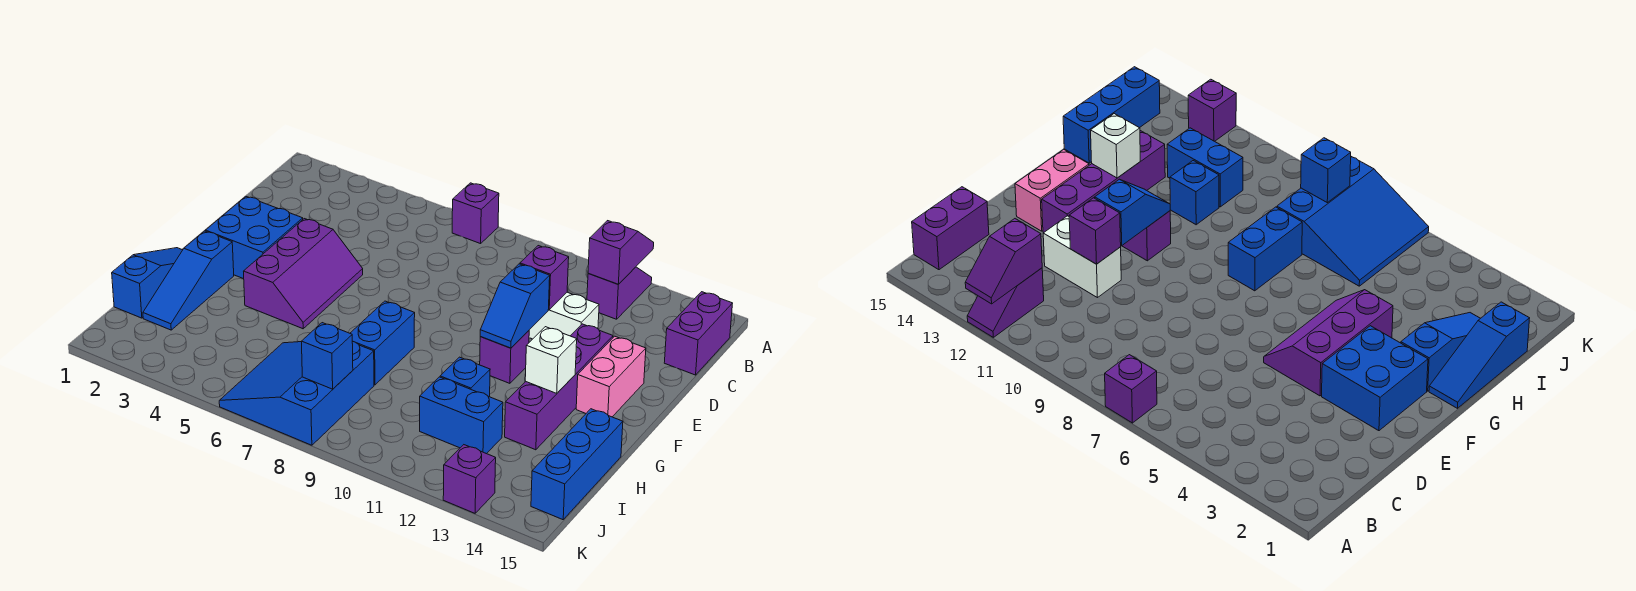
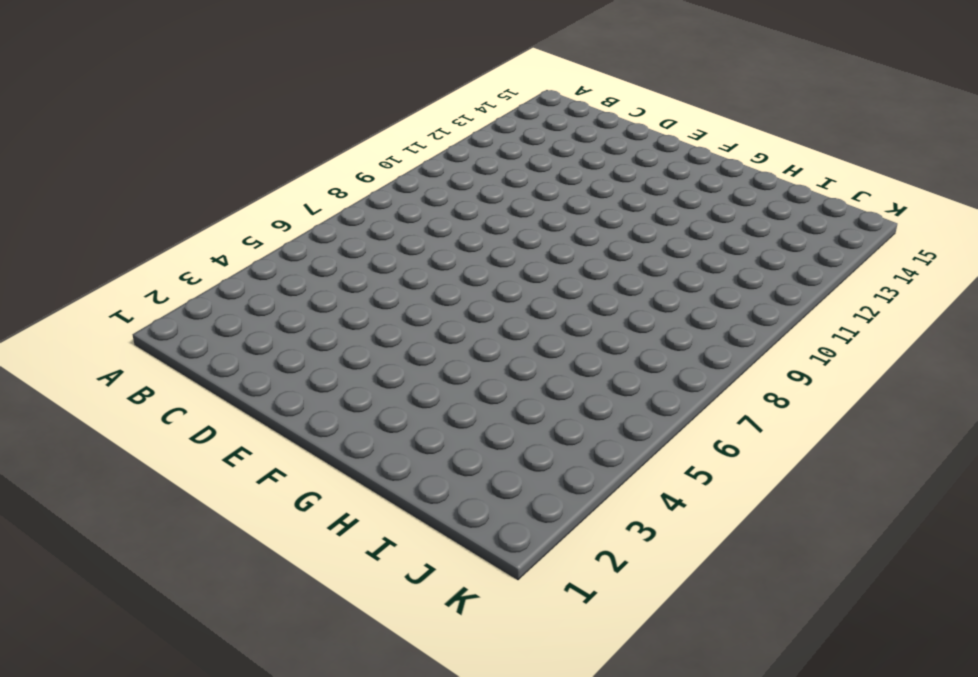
none -> purple brick A7 level 1
none -> purple slope A12:B12 level 1 top B
none -> purple brick B15:C15 level 1

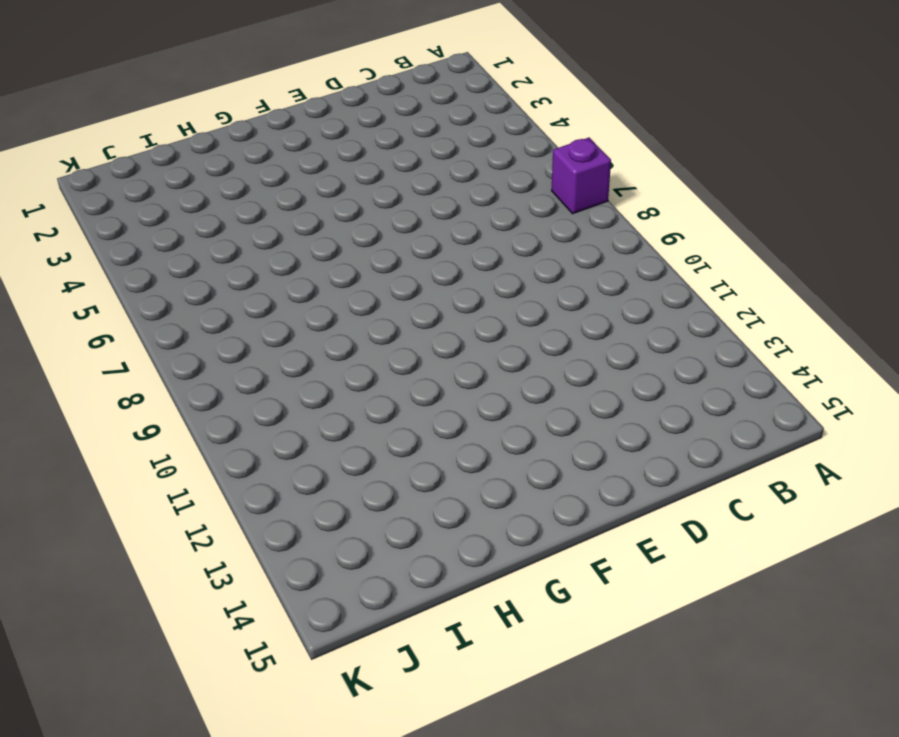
none -> purple slope A12:B12 level 1 top B
none -> purple brick B15:C15 level 1
none -> white brick D11:D12 level 1

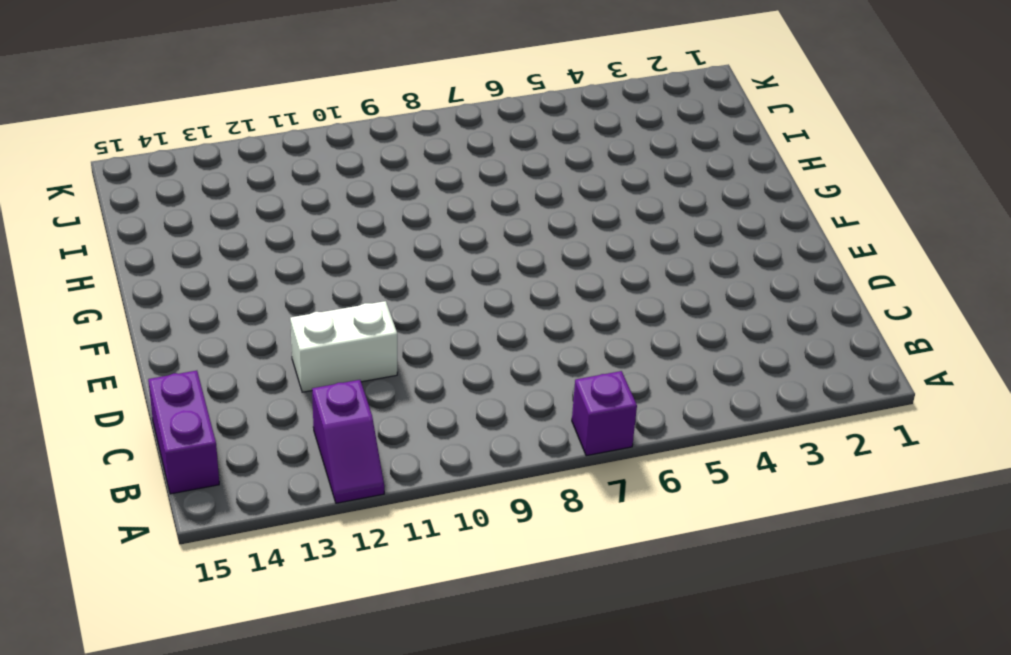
none -> blue brick E2:F3 level 1
none -> purple slope E4:G5 level 1 top 4
none -> purple brick E13:H13 level 1

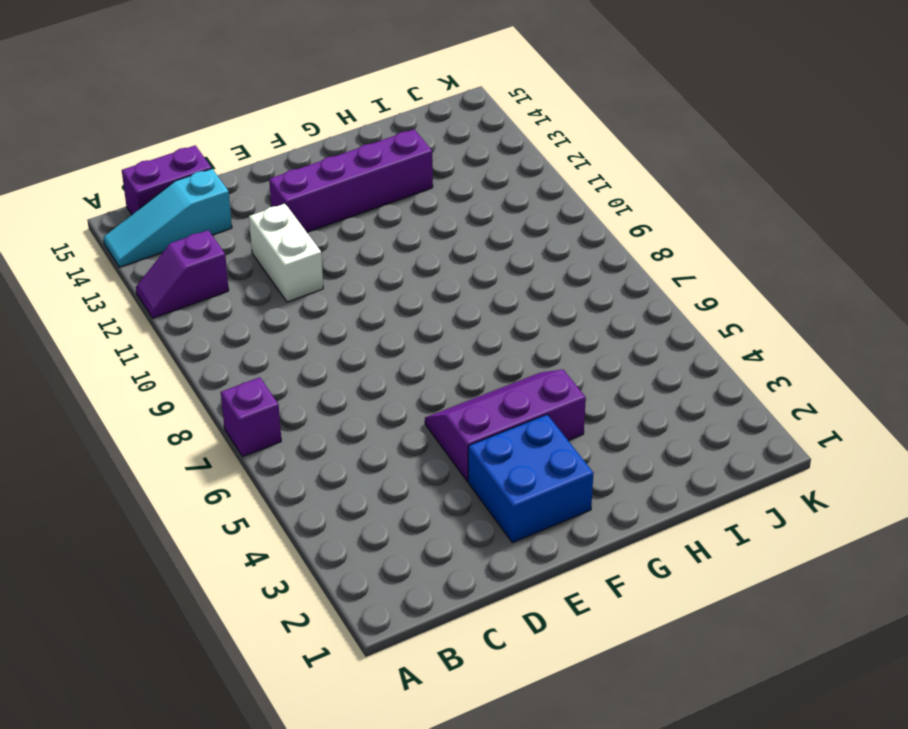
cyan slope A14:C14 level 1 top C -> none
none -> pink brick E14:F14 level 1
none -> purple brick F11 level 1
none -> blue slope G1:I1 level 1 top I

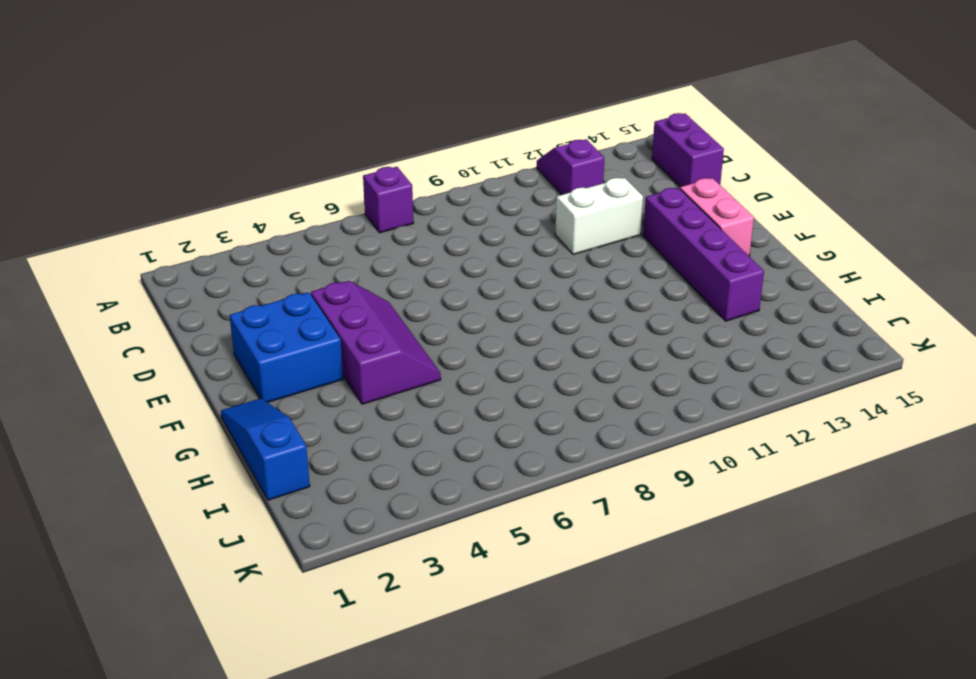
none -> purple brick F11 level 1
none -> blue slope G2:I2 level 1 top G
none -> blue brick G8:H8 level 1

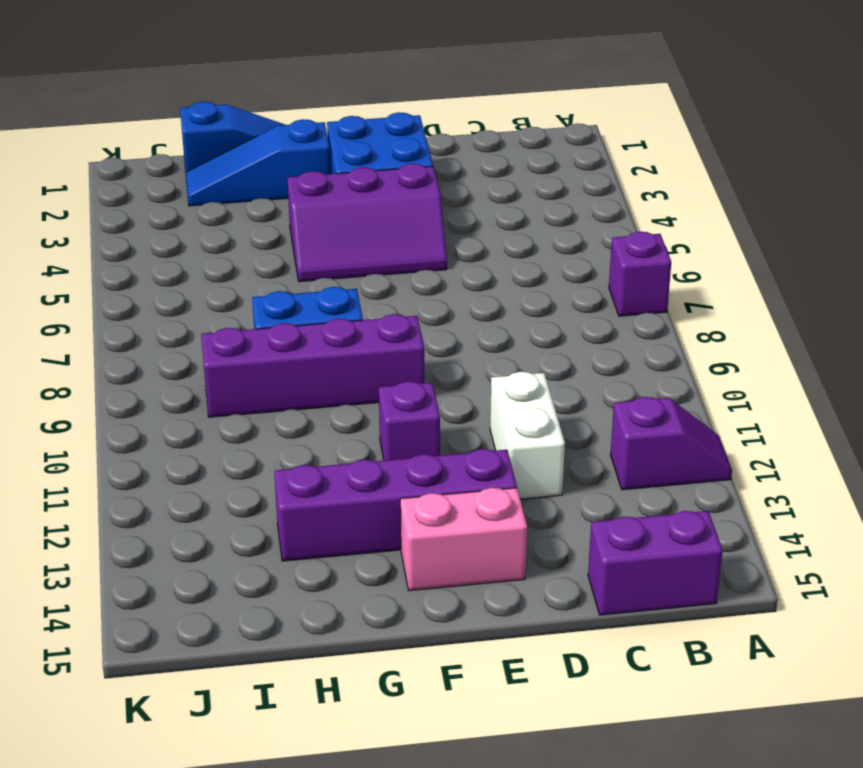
purple brick F9:I9 level 1 -> none
none -> blue brick H11 level 1
none -> blue brick H15:J15 level 1
none -> blue slope I6:K8 level 1 top 8

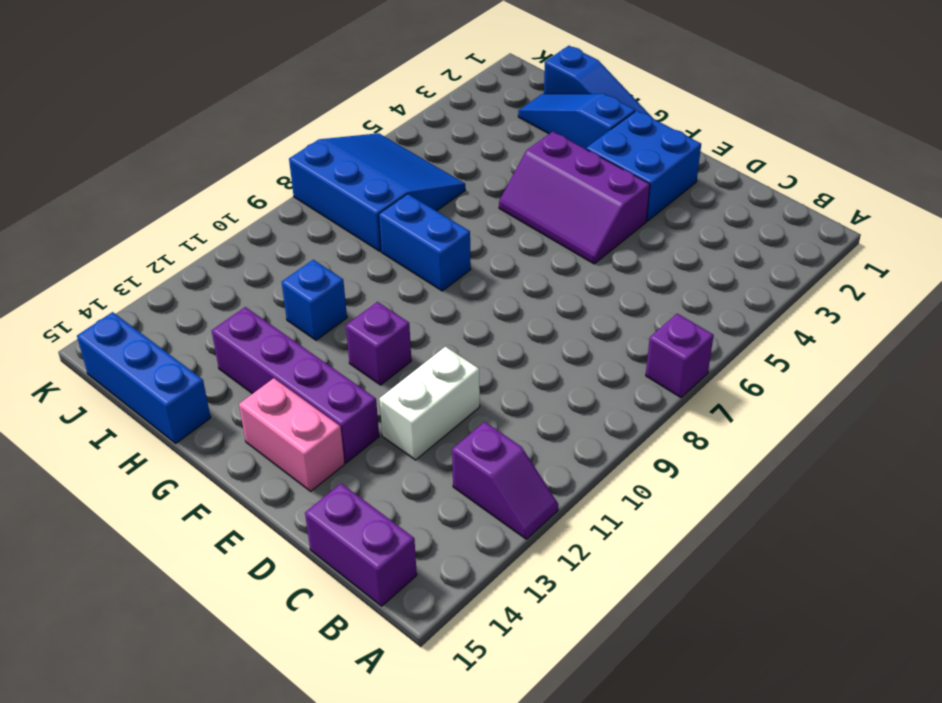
none -> blue brick I11:I12 level 1
none -> purple brick K13 level 1
none -> purple slope A12:B12 level 2 top B

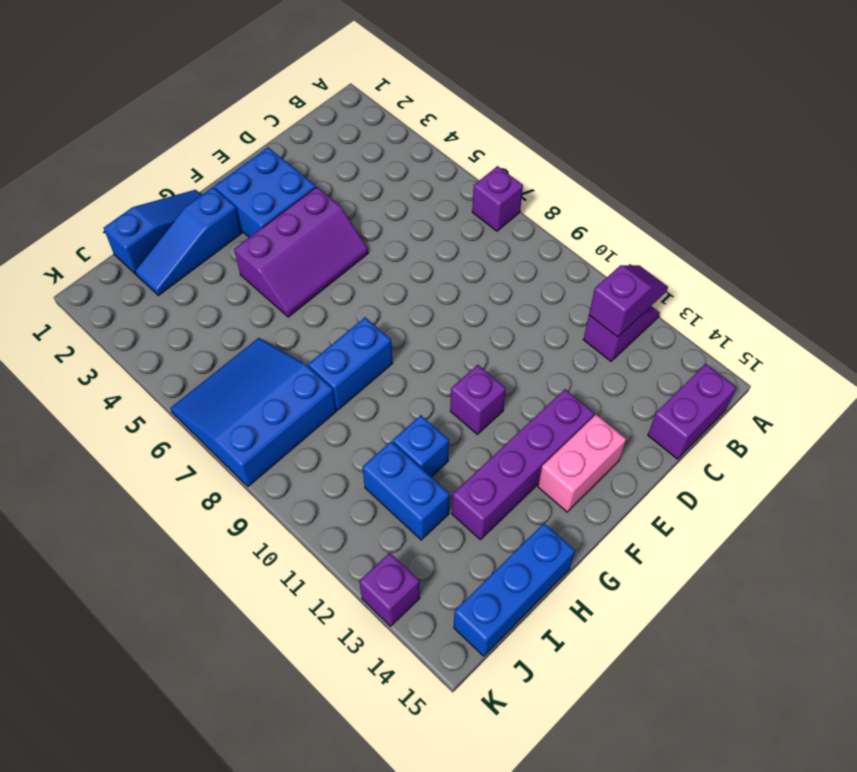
none -> white brick D11:D12 level 1
none -> purple brick D11 level 2
none -> blue slope E11:F11 level 2 top E

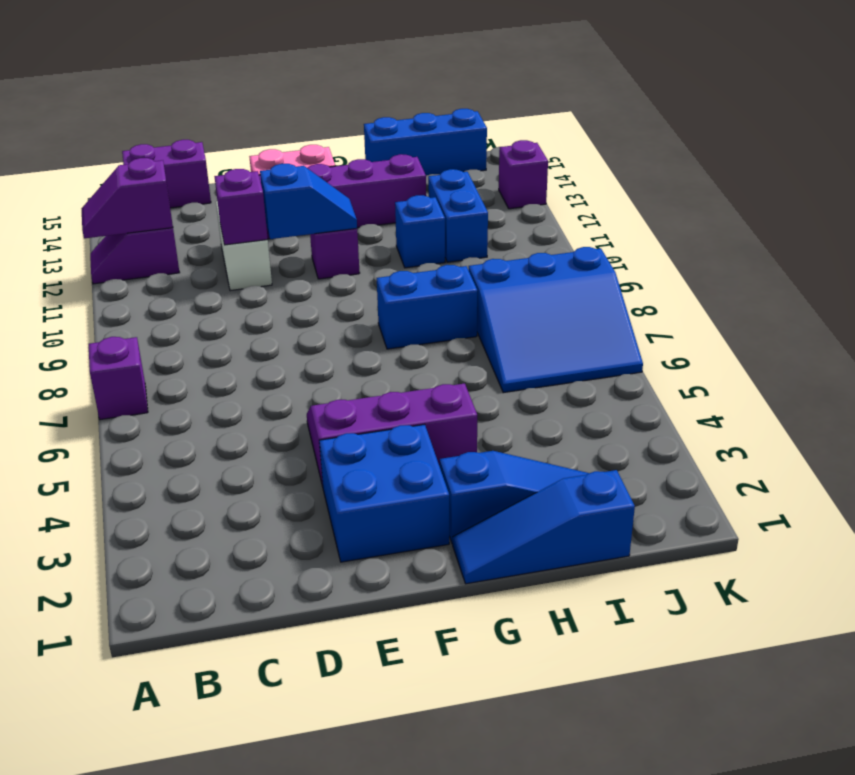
none -> white brick G13 level 2
none -> blue brick J8 level 2

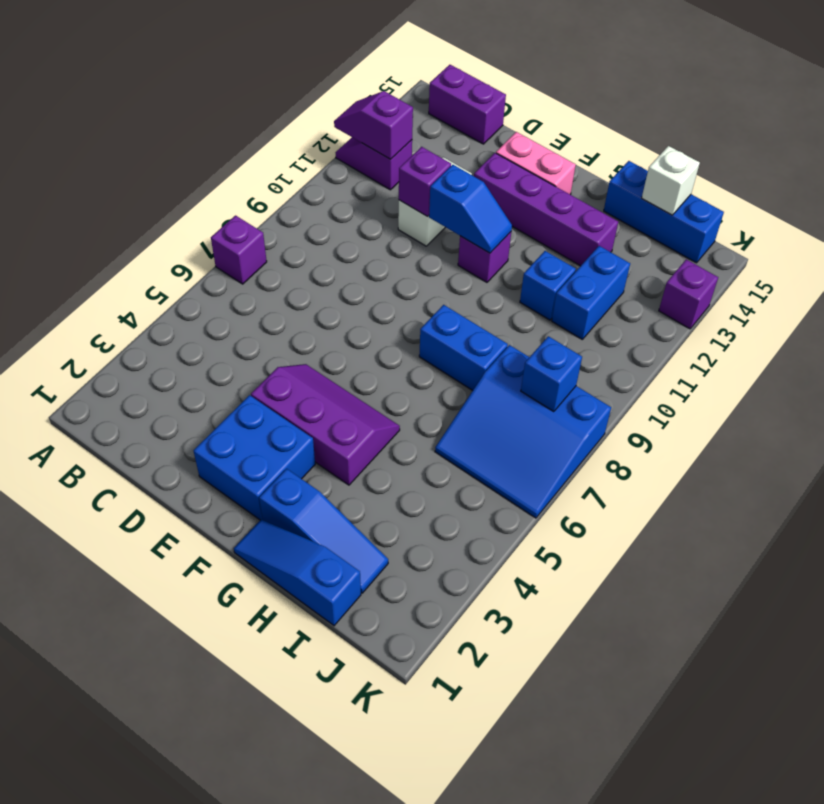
white brick I15 level 2 -> white brick G13 level 2

